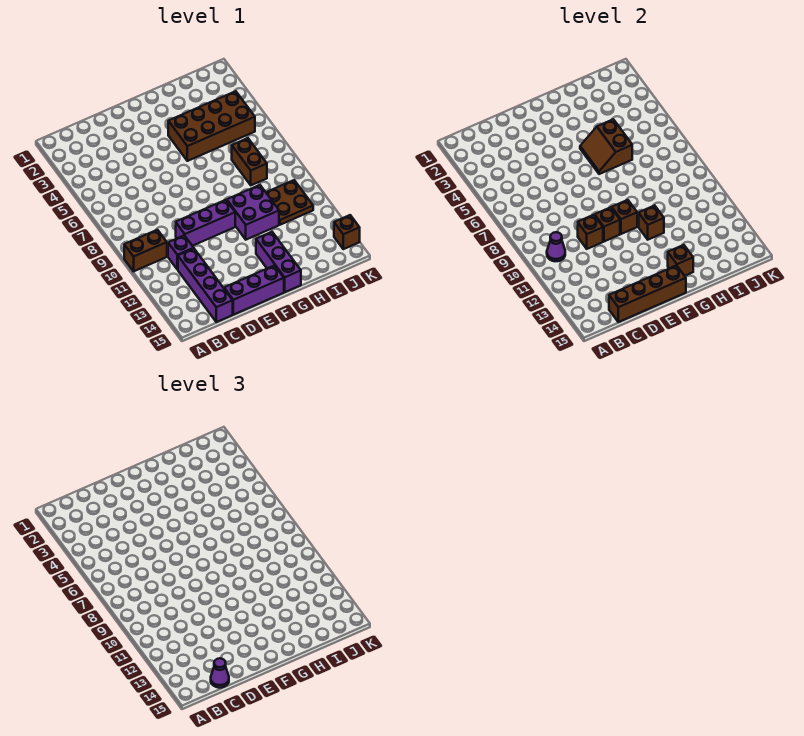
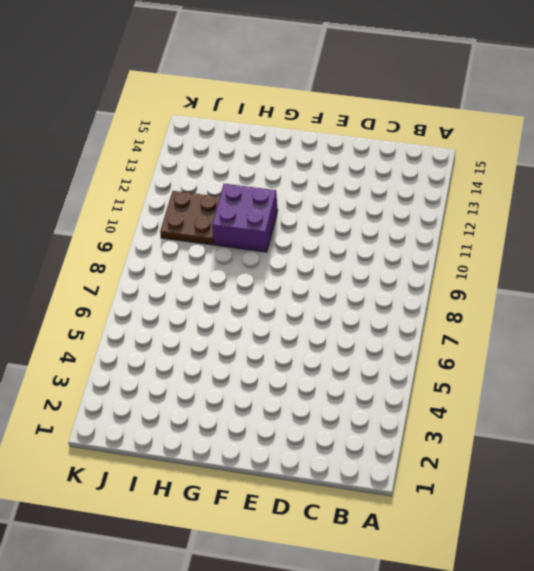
none -> brown brick A10:B10 level 1
none -> purple brick C11 level 1
none -> purple brick C12:C15 level 1

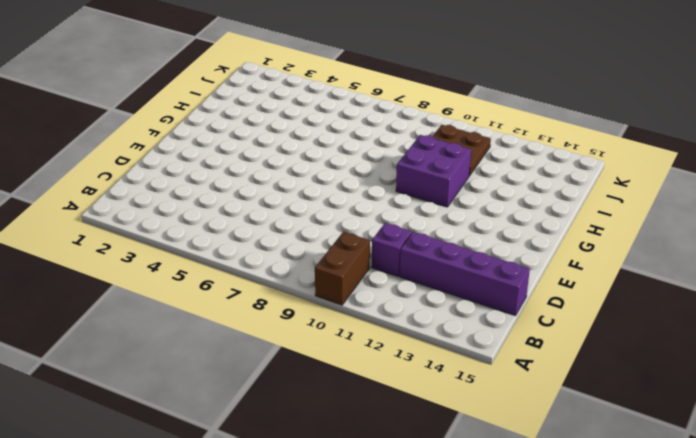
none -> purple brick D10:F10 level 1
none -> purple brick D15:F15 level 1
none -> brown brick G4:J5 level 1

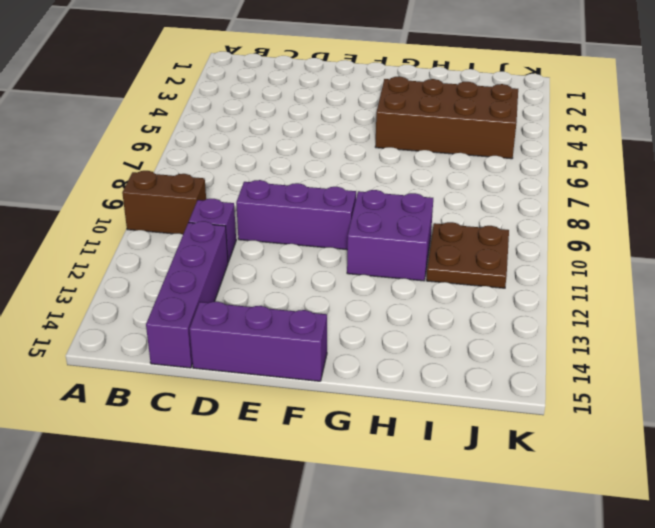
none -> purple brick G13:G15 level 1
none -> brown brick I7:I8 level 1
none -> brown brick K14 level 1

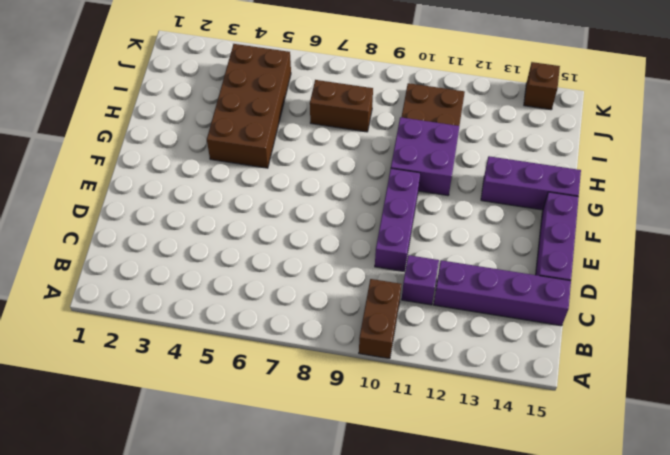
none -> purple cone B10 level 2
none -> brown brick C15:F15 level 2
none -> brown brick D10 level 2

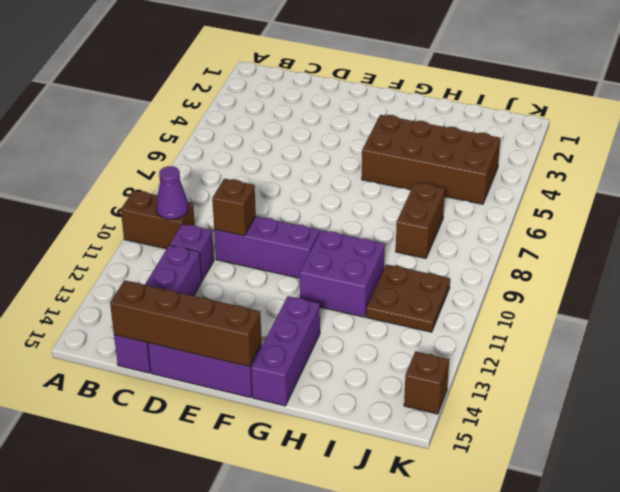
none -> brown brick E10 level 2
none -> brown brick F10 level 2
none -> brown slope G5:H6 level 2 top H

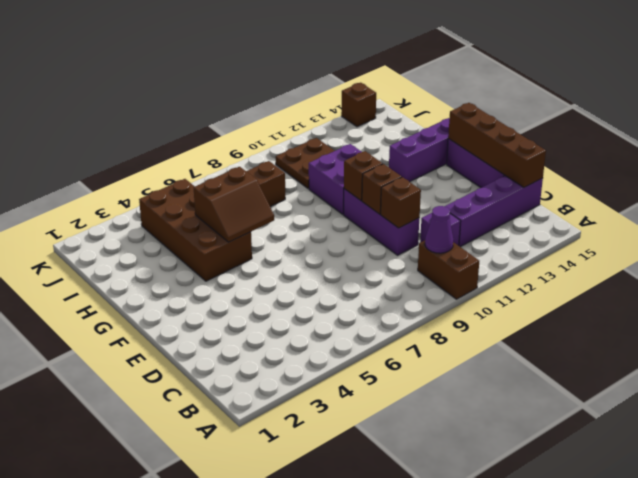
none -> brown brick G11 level 2
none -> brown brick G14 level 2
none -> purple cone C15 level 3

